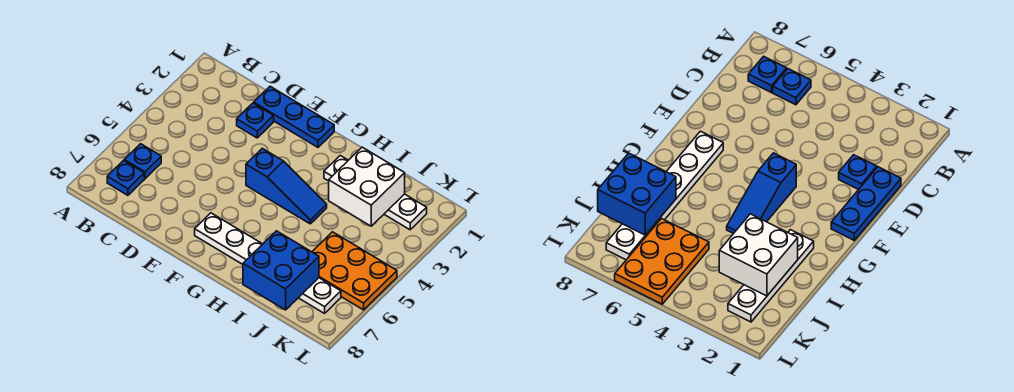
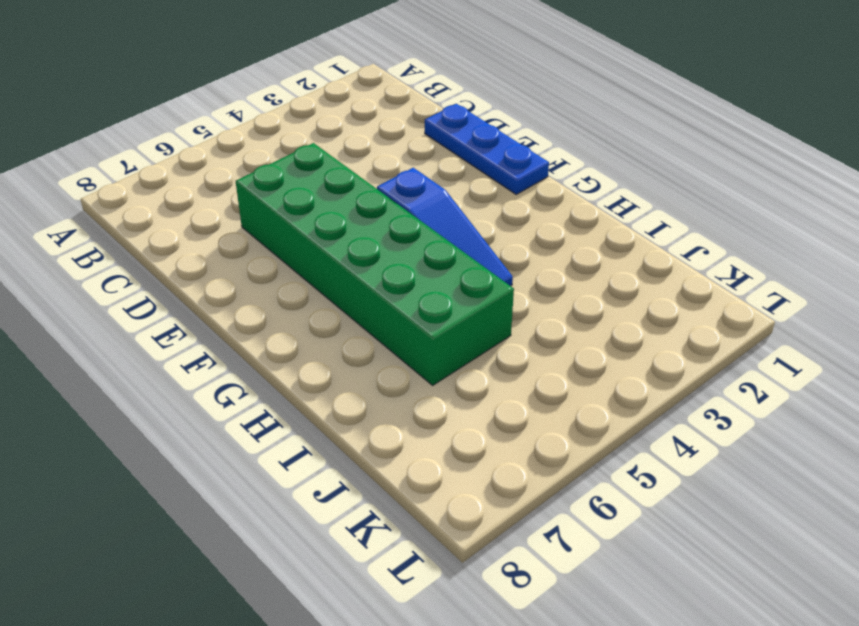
green brick D5:I6 level 1 -> none
none -> blue plate B6 level 1
none -> blue plate B7 level 1

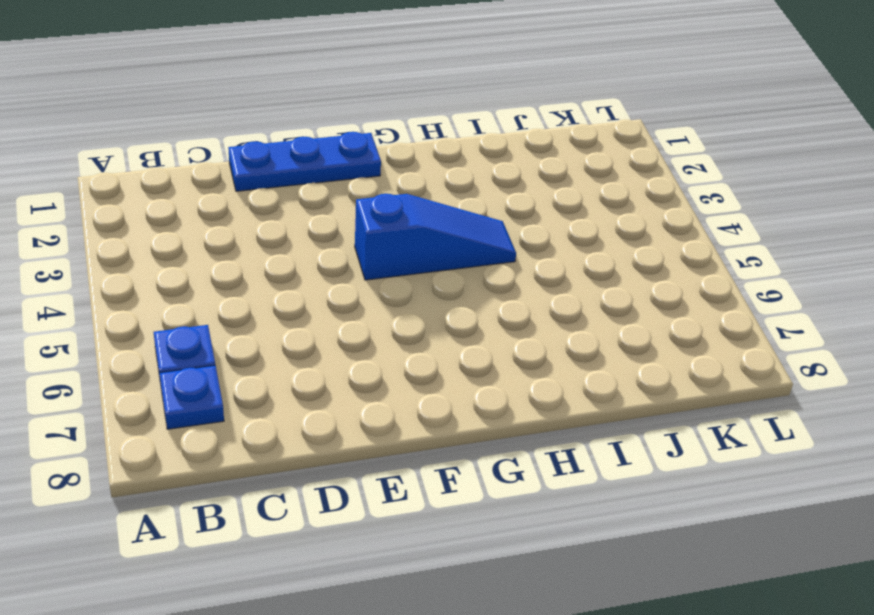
none -> blue plate D2 level 1
none -> white plate F7:K7 level 1

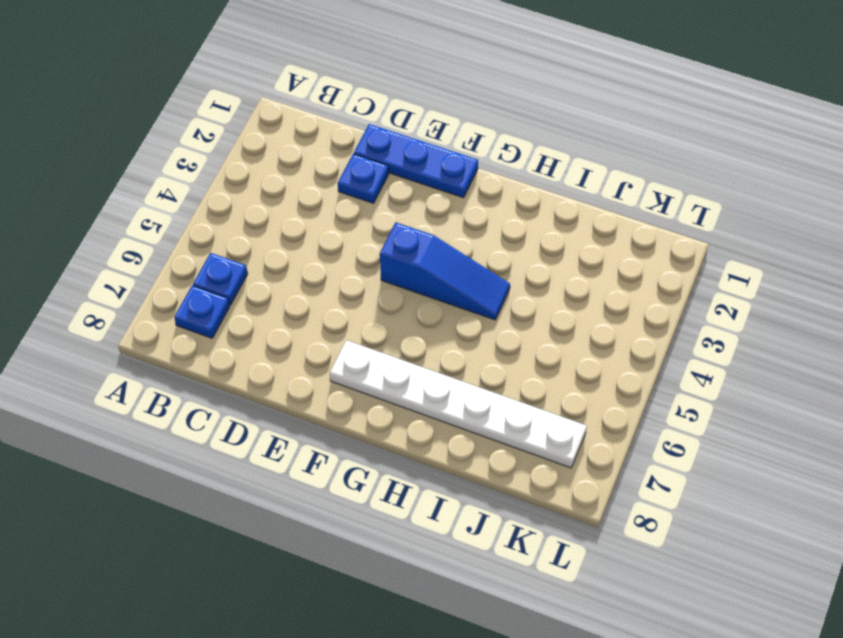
none -> white plate H2:K2 level 1
none -> orange plate J5:L6 level 1

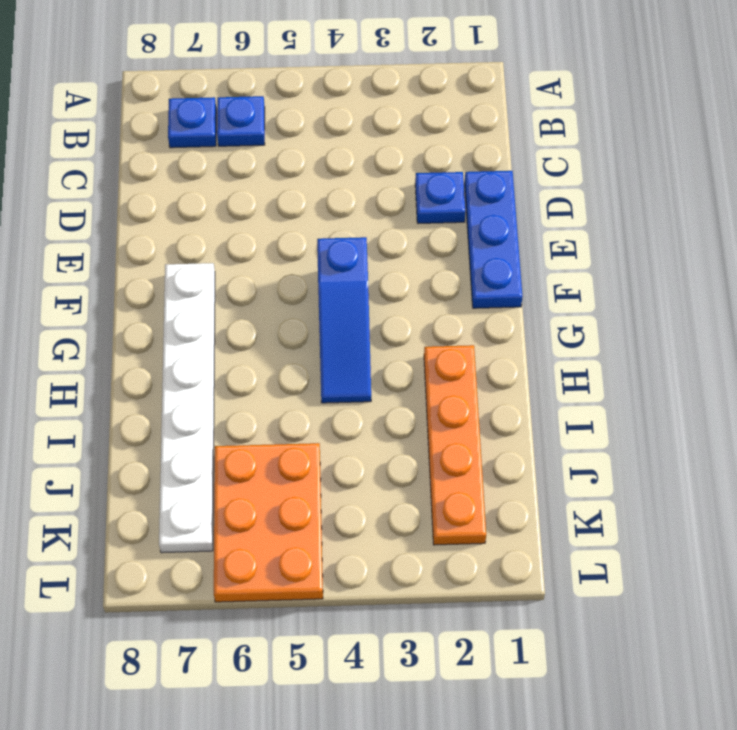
orange plate H2:K2 level 1 -> white plate H2:K2 level 1
none -> white brick I2:J3 level 2
none -> blue brick I7:J8 level 2

